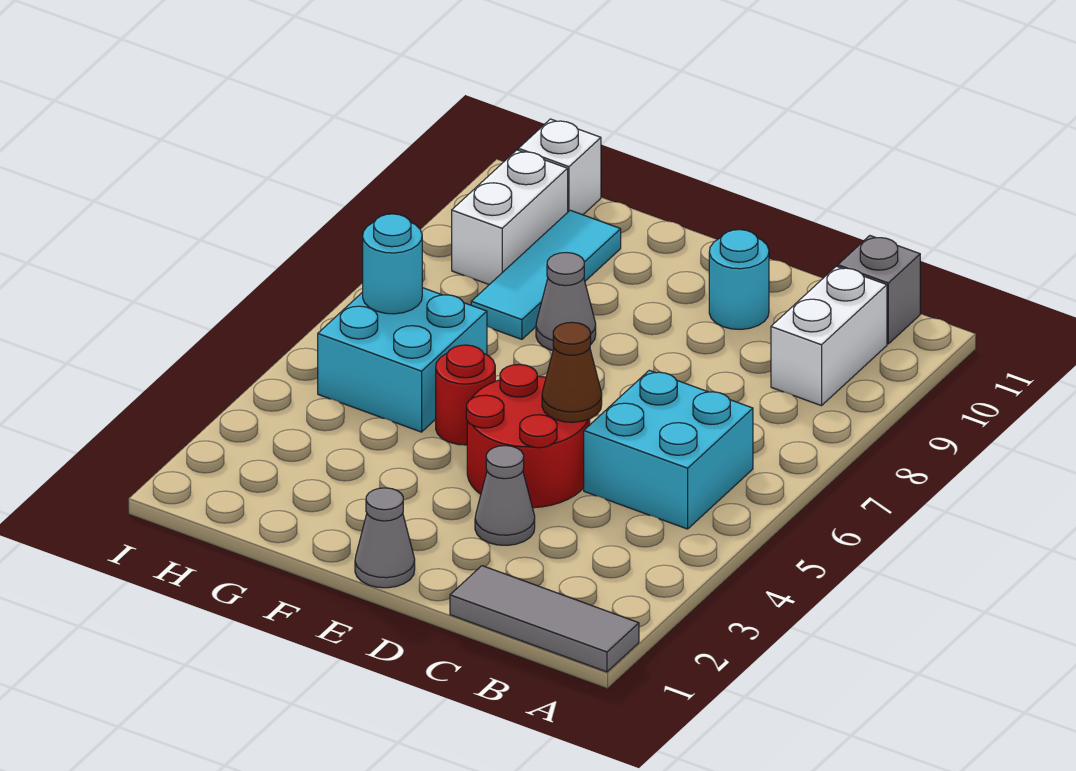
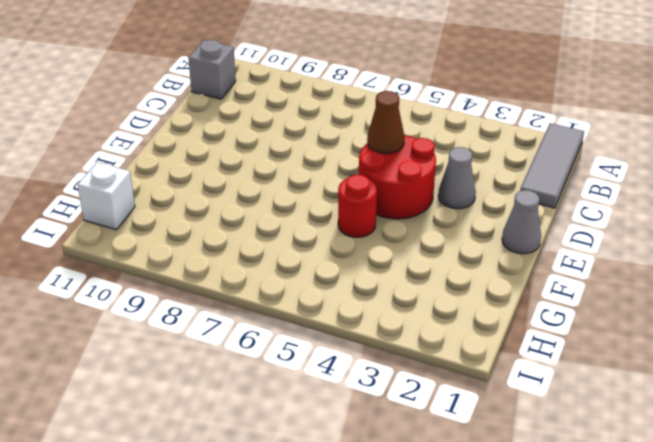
none -> cyan brick B5:C6 level 1
none -> white brick B9:B10 level 1
none -> cyan round brick D10 level 1

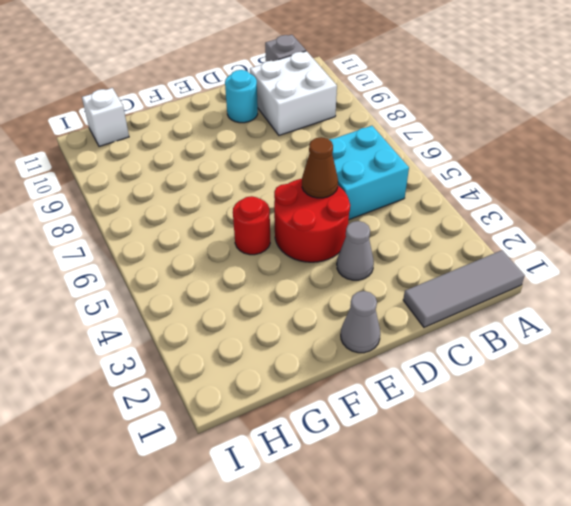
white brick B9:C10 level 1 -> white brick B9:B10 level 1
none -> grey cone F8 level 1
none -> cyan brick G5:H6 level 1
none -> cyan tile G8:G10 level 1

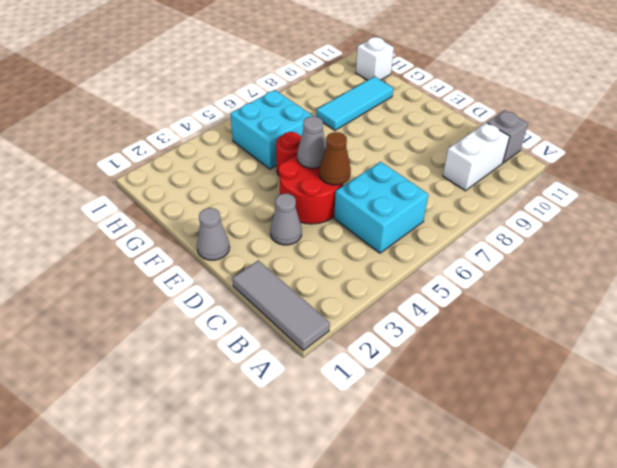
grey cone E5 level 2 -> grey cone F8 level 1
none -> cyan round brick D10 level 1
none -> white brick H9:H10 level 1
none -> cyan round brick H6 level 2

